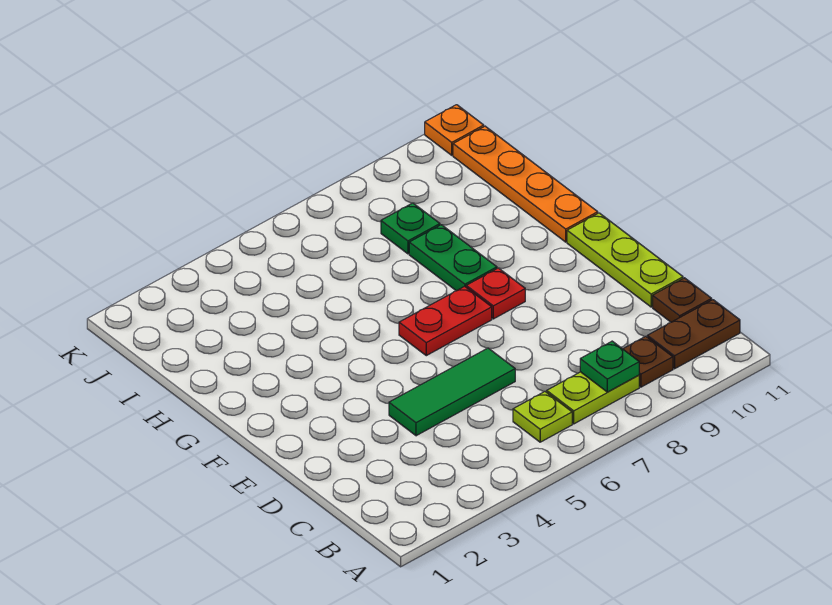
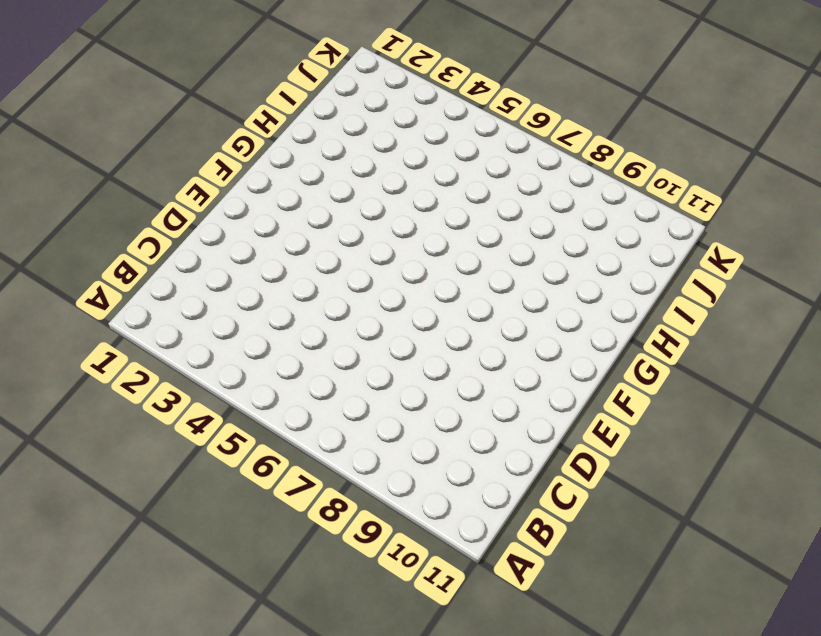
none -> lime plate B6 level 1
none -> lime plate B7:B8 level 1
none -> brown plate B9 level 1

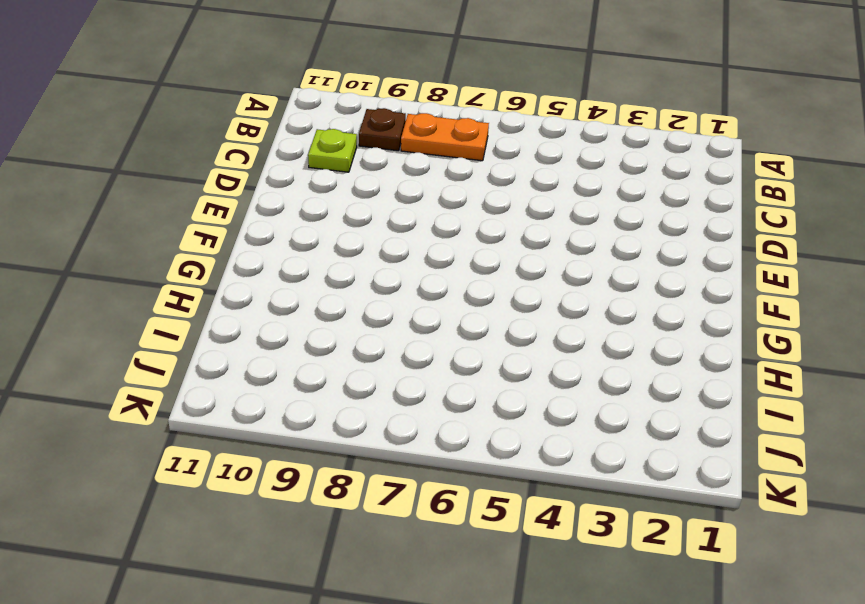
orange plate B7:B8 level 1 -> lime plate B7:B8 level 1
lime plate C10 level 1 -> lime plate B6 level 1
none -> brown plate B10:B11 level 1
none -> brown plate C11 level 1
none -> green tile D4:D6 level 1

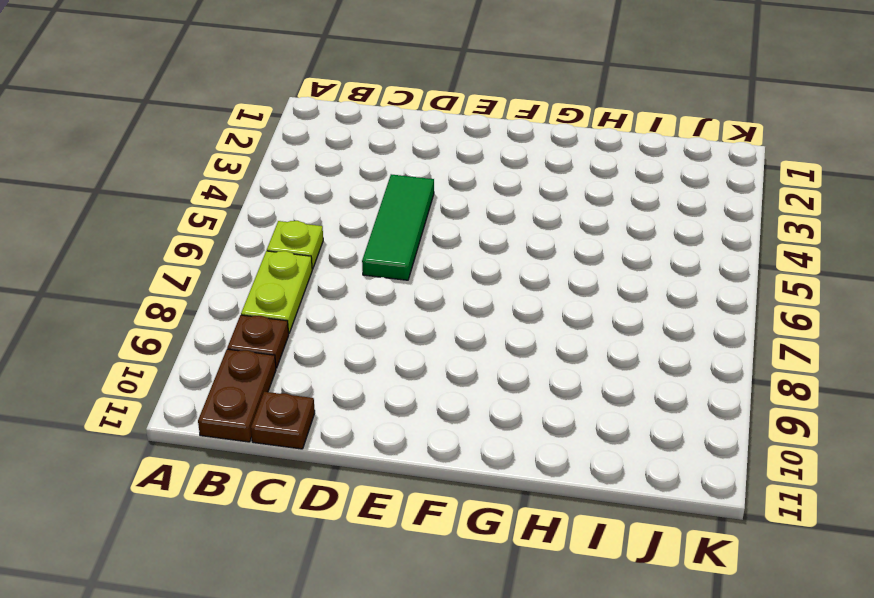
none -> lime plate D11:F11 level 1
none -> red plate F6:F7 level 1
none -> red plate F8 level 1

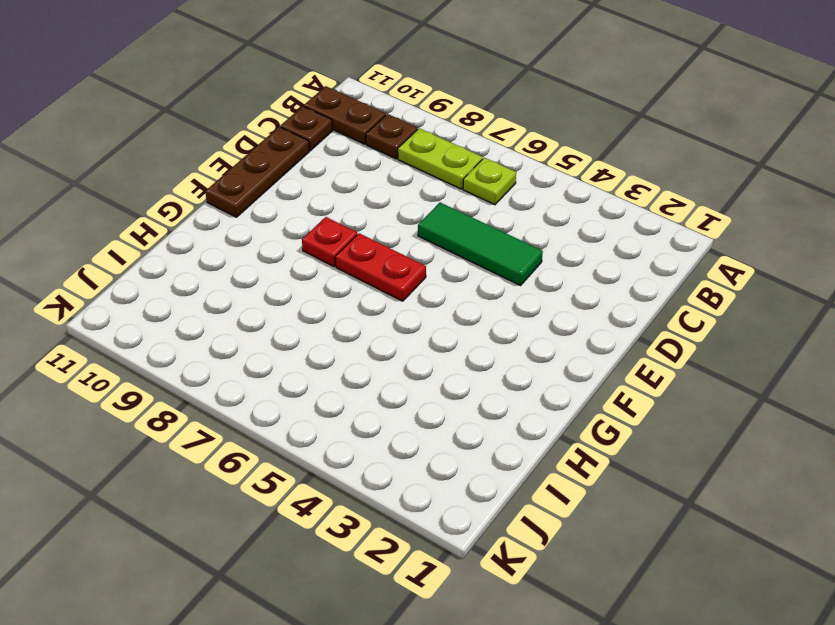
brown plate D11:F11 level 1 -> lime plate D11:F11 level 1
none -> green plate G8:H8 level 1
none -> orange plate G11:J11 level 1
none -> green plate I8 level 1

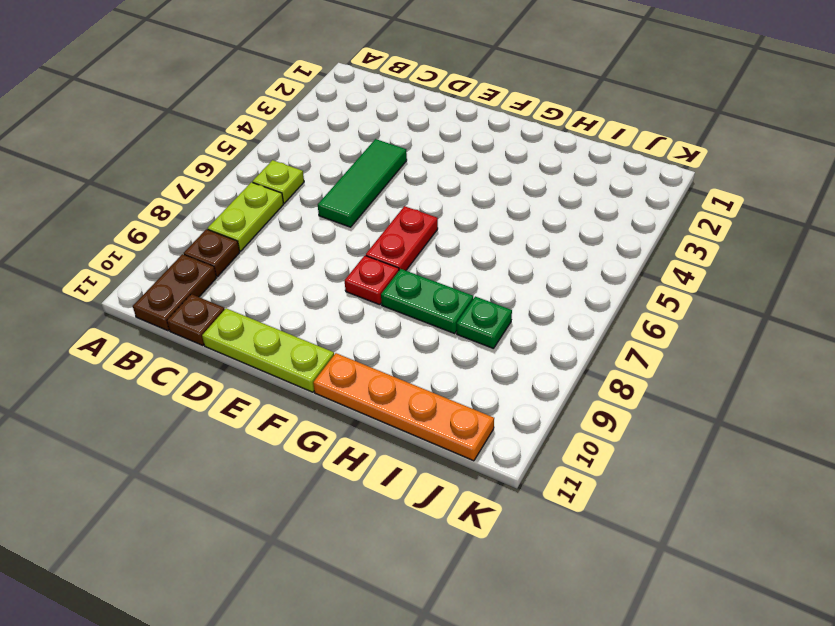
none -> orange plate K11 level 1
none -> green plate B8 level 2

